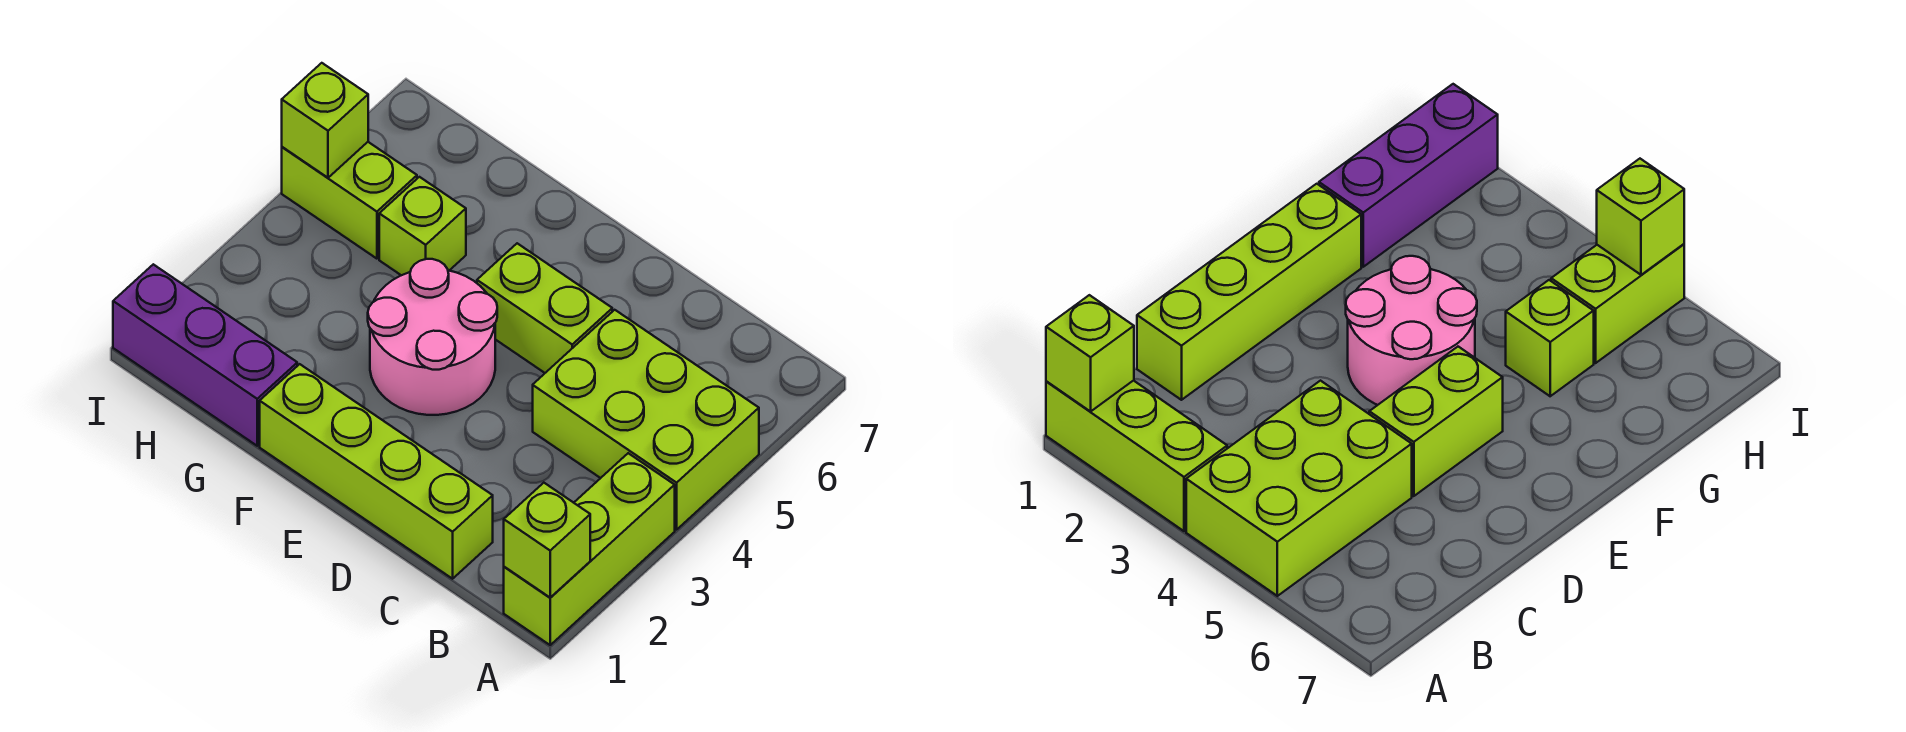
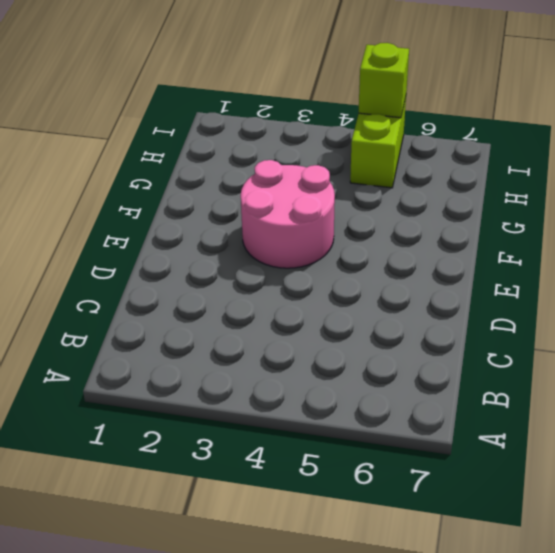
none -> lime brick A1:A3 level 1
none -> lime brick A4:C5 level 1

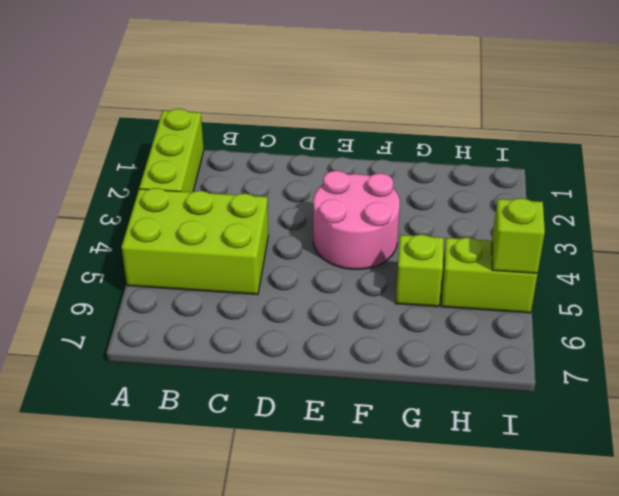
none -> lime brick C1:F1 level 1
none -> lime brick D5:E5 level 1

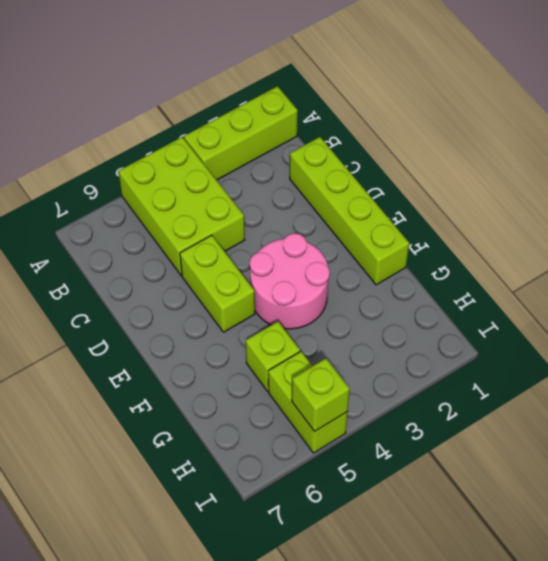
none -> purple brick G1:I1 level 1
none -> lime brick A1 level 2

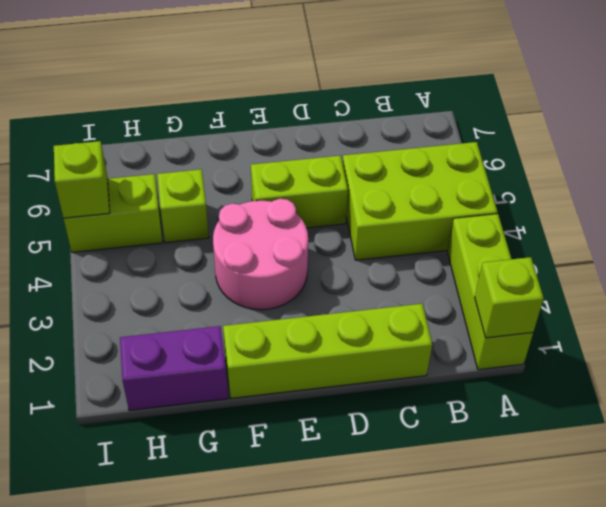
purple brick G1:H1 level 1 -> purple brick G1:I1 level 1

